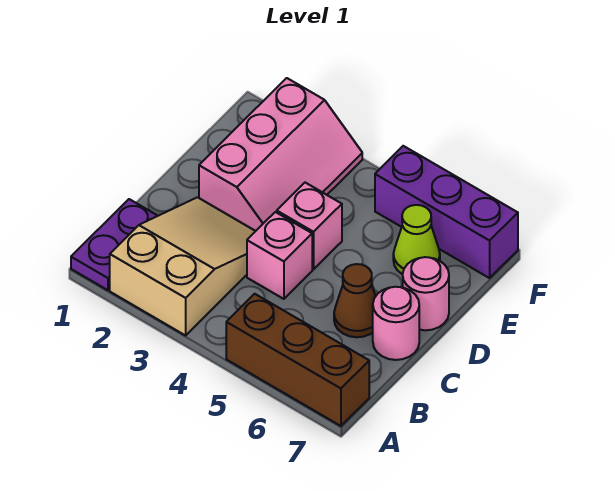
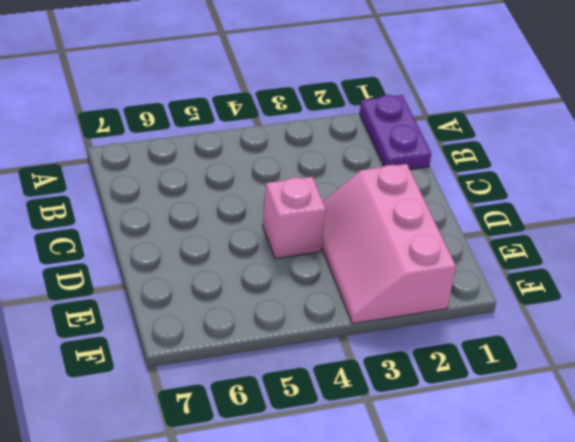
none -> tan slope A2:C3 level 1 top A
none -> brown brick A5:A7 level 1

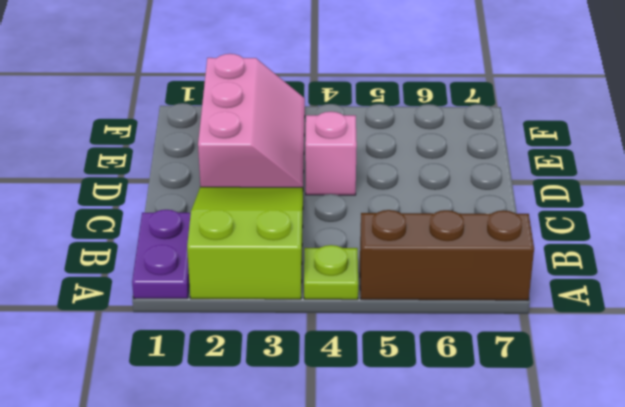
lime slope A2:C3 level 1 top A -> tan slope A2:C3 level 1 top A
lime plate A4 level 1 -> none
none -> pink brick C4 level 1
none -> brown cone C6 level 1

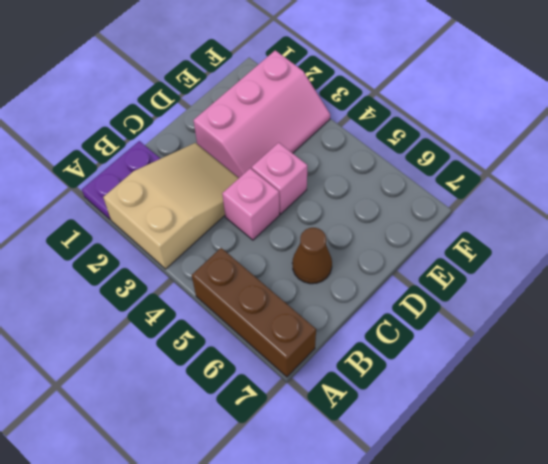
none -> pink round brick C7 level 1
none -> pink round brick D7 level 1

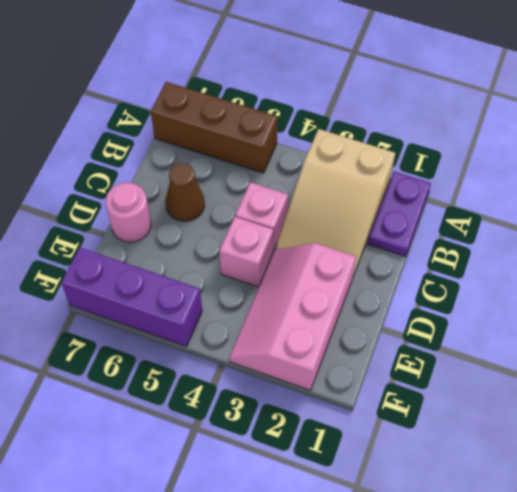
none -> pink round brick C7 level 1
none -> lime cone E6 level 1

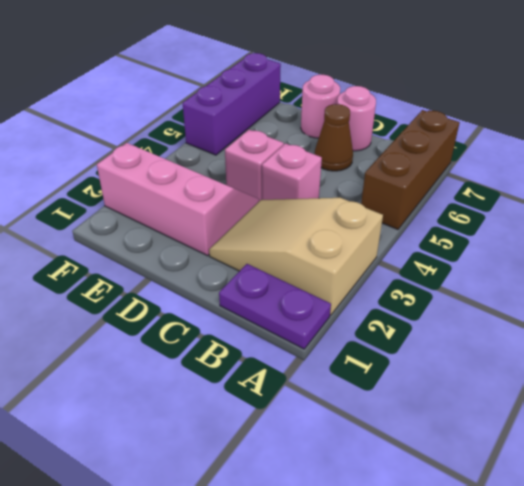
none -> lime cone E6 level 1

